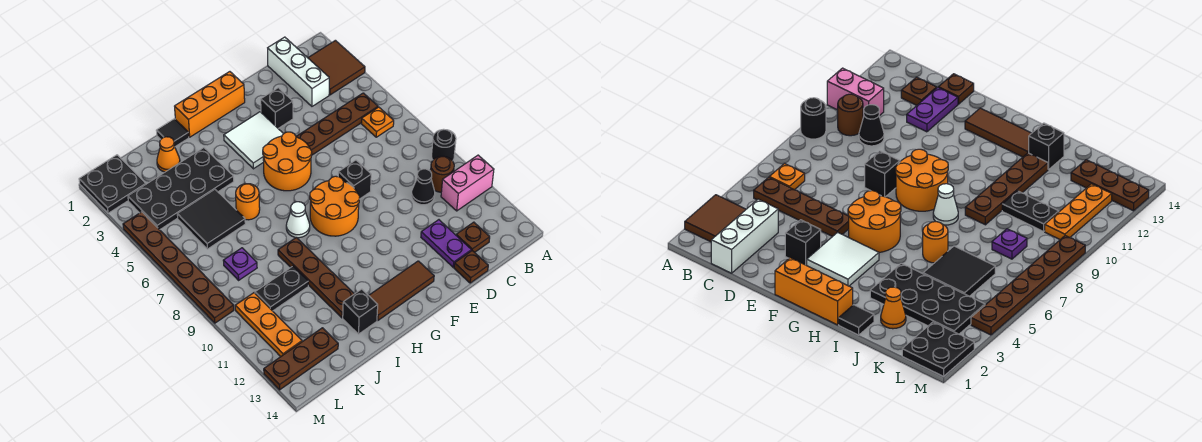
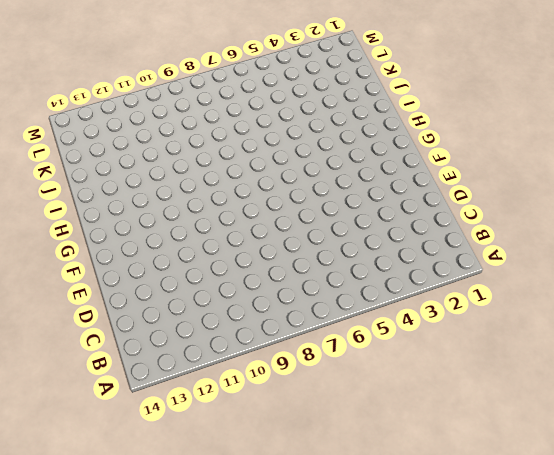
none -> brown tile A2:B3 level 1
none -> black round brick A9 level 1
none -> pink brick A11:B11 level 1
none -> brown plate B5:E5 level 1

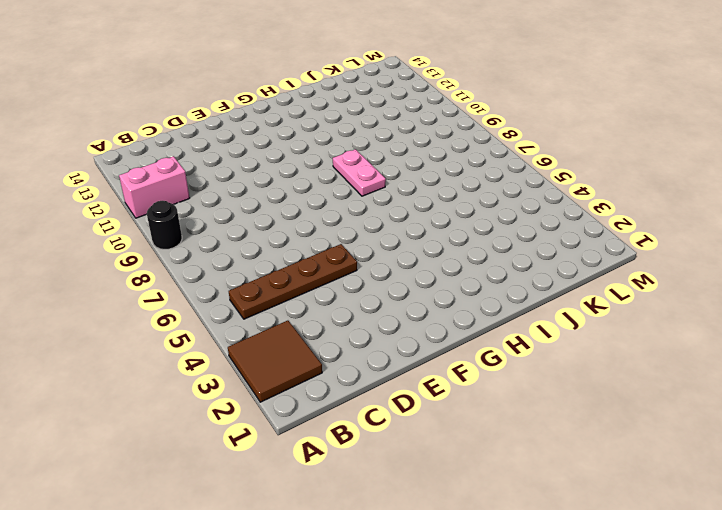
pink plate H8:H9 level 1 -> white cone H8 level 1
none -> orange plate B6 level 1
none -> brown round brick B10 level 1
none -> white brick C1:C3 level 1
none -> black cone C10 level 1

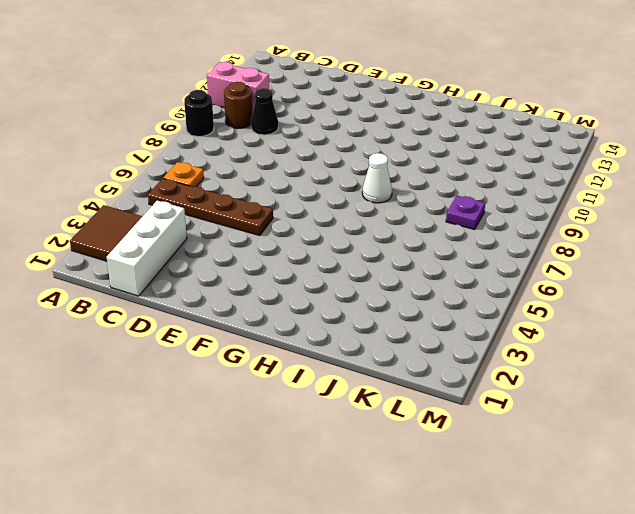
none -> brown plate C13 level 1
none -> purple plate D12:D13 level 1
none -> brown plate D14 level 1
none -> black brick E3 level 1

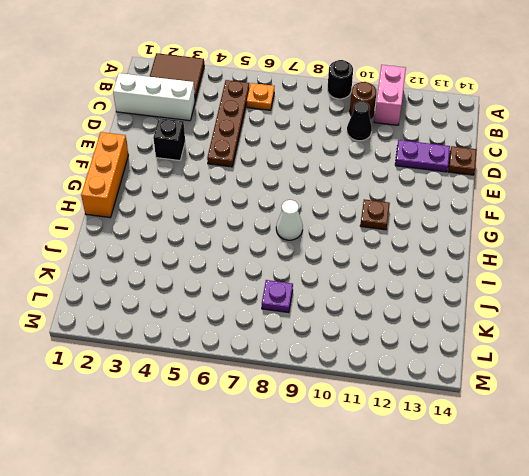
brown plate G11 level 1 -> brown plate C13 level 1
none -> black brick E8 level 1
none -> white tile F3:G4 level 1
none -> orange round brick F5:G6 level 1
none -> orange round brick F8:G9 level 1

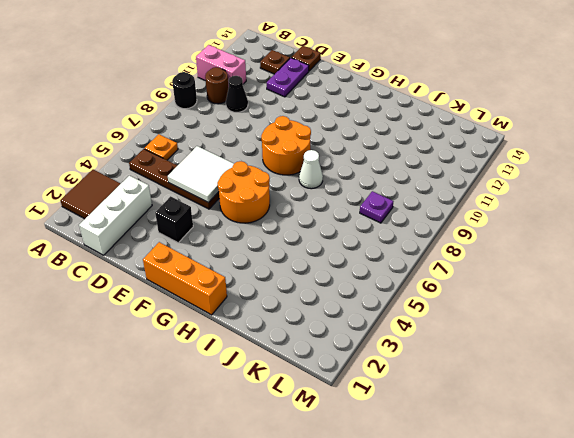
white tile D5:E6 level 2 -> white tile F3:G4 level 1
none -> black brick E8 level 1
none -> brown tile F13:H13 level 1
none -> black tile I1 level 1
none -> black plate I3:L4 level 1

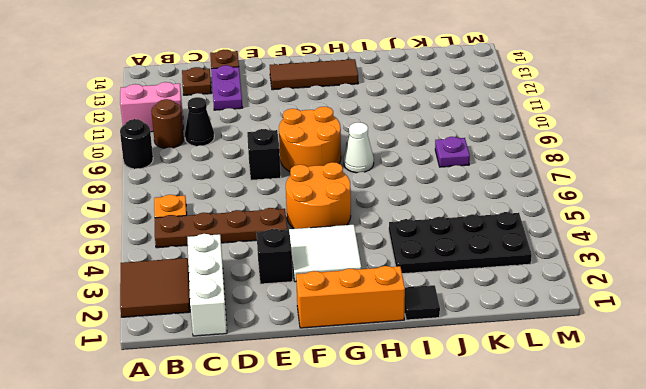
none -> orange round brick I6 level 1
none -> brown plate I9:I12 level 1
none -> black brick I13 level 1
none -> orange cone J2 level 1

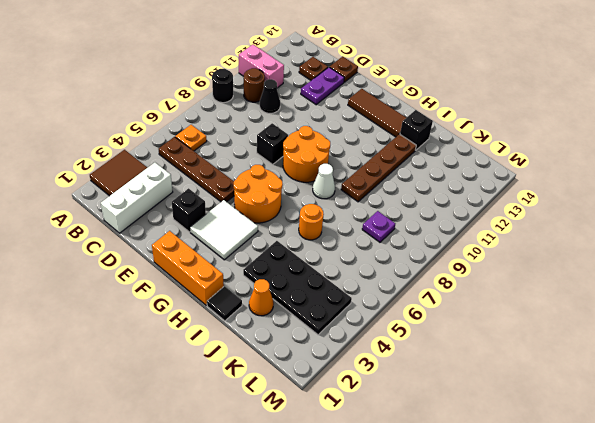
none -> black tile J5:K6 level 1
none -> black plate J10:K10 level 1
none -> brown plate K13:M13 level 1
none -> black plate L1:M2 level 1

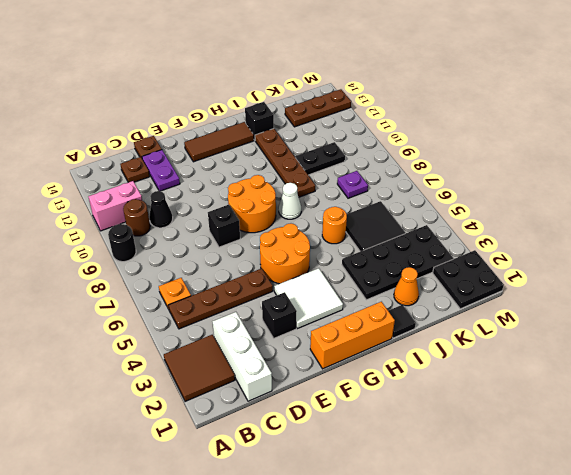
none -> orange plate L10:L12 level 1
none -> brown plate M4:M9 level 1

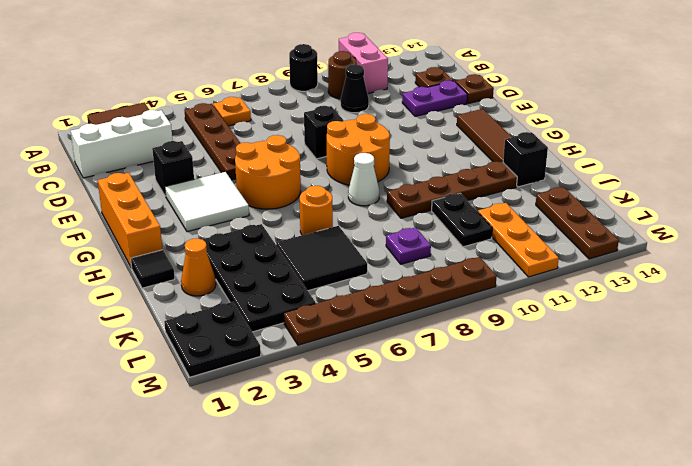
orange plate K11:M11 level 1 -> orange plate L10:L12 level 1

